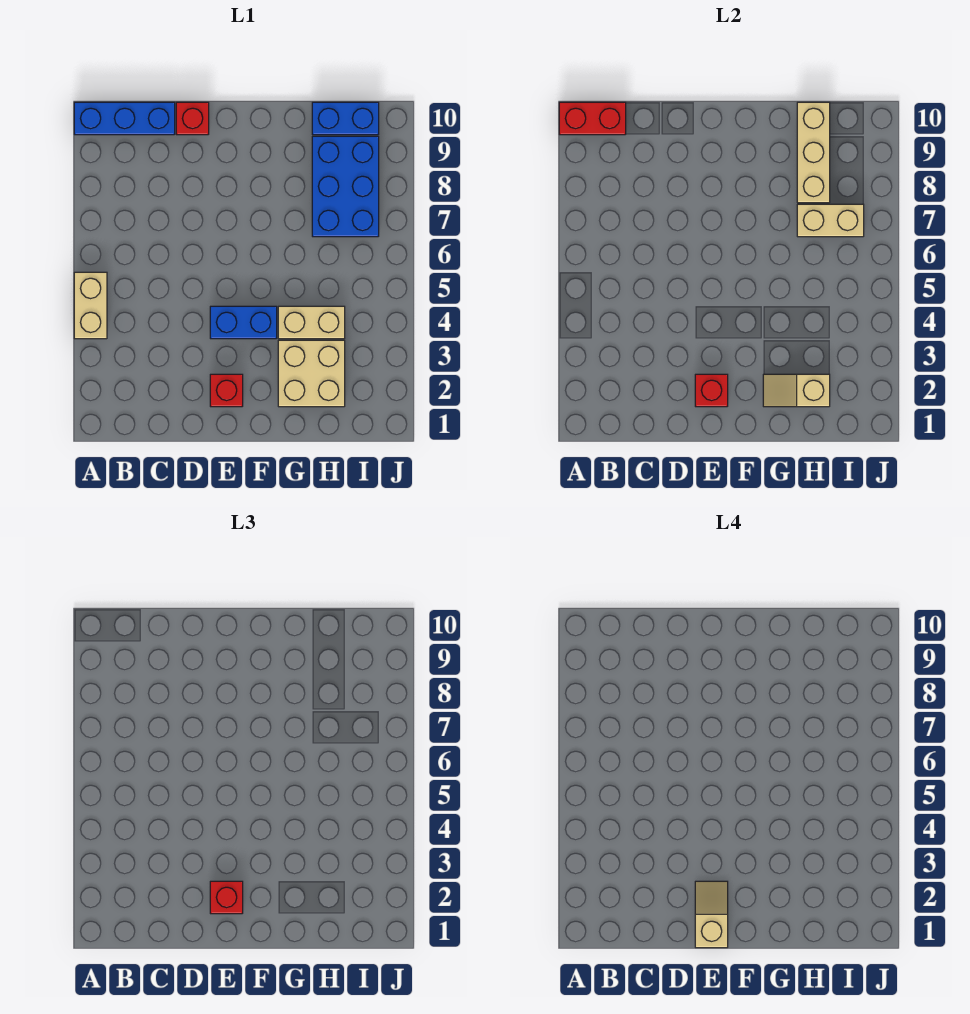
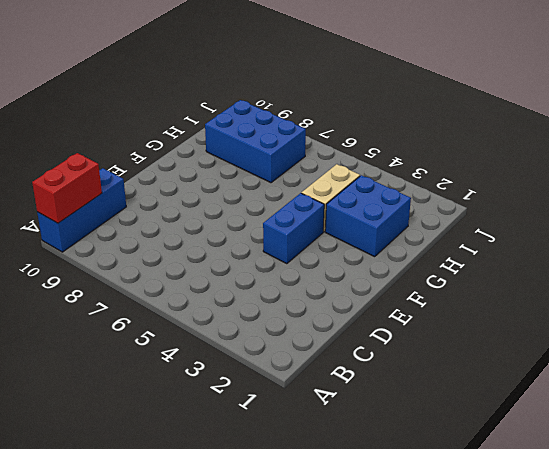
blue brick G2:H3 level 1 -> tan brick G2:H3 level 1
none -> tan brick A4:A5 level 1
none -> red brick D10 level 1
none -> red brick E2 level 1

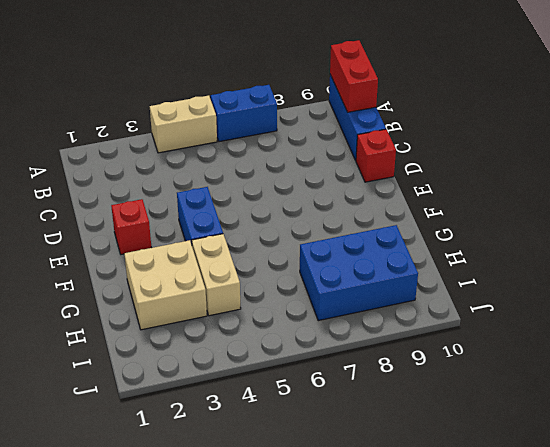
blue brick A6:A7 level 1 -> blue brick H10:I10 level 1
none -> red brick E2 level 2
none -> tan slope G2:H2 level 2 top H
none -> tan brick H7:I7 level 2

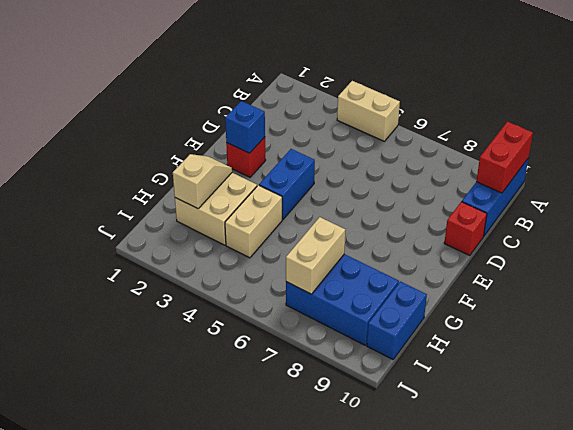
blue brick E2 level 2 -> red brick E2 level 2
none -> tan brick H8:H10 level 2
none -> red brick E2 level 3
none -> tan slope E1:E2 level 4 top 1

